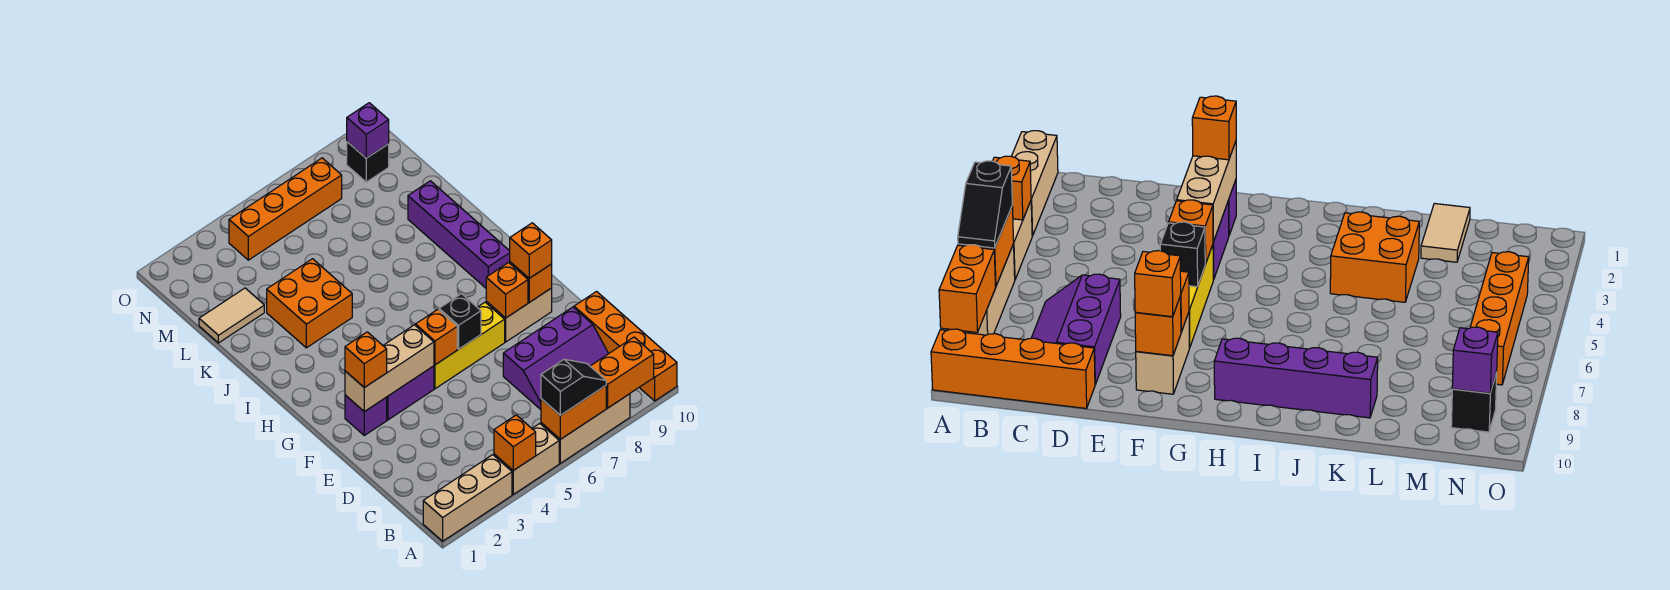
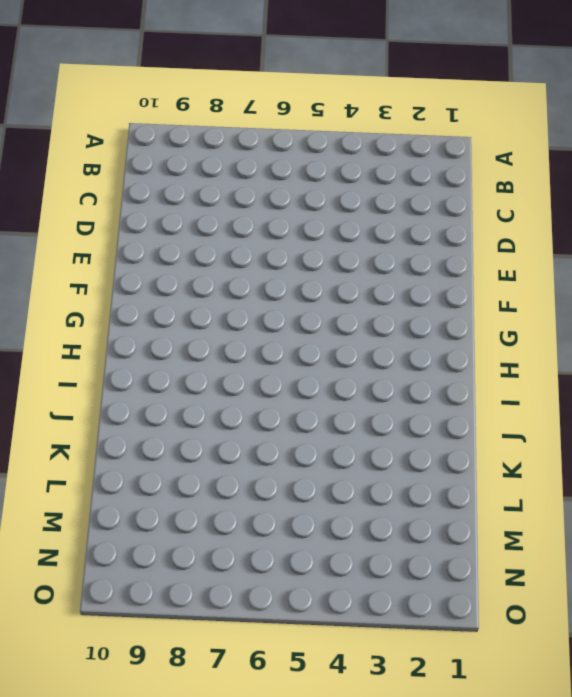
none -> tan brick A1:A3 level 1
none -> tan brick A4:A5 level 1
none -> tan brick A6:A8 level 1

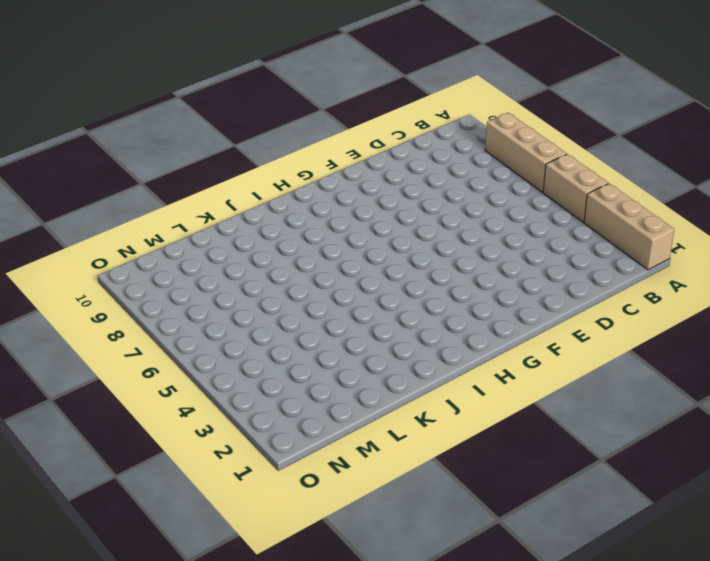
none -> orange brick A10:D10 level 1
none -> purple slope C7:D9 level 1 top D
none -> purple brick F2 level 1

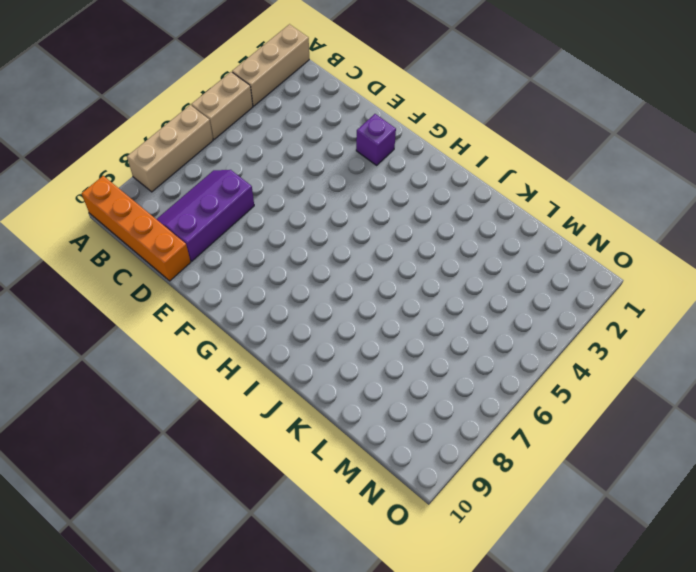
none -> purple brick F3:F4 level 1
none -> yellow brick F5:F7 level 1
none -> tan brick F8:F9 level 1

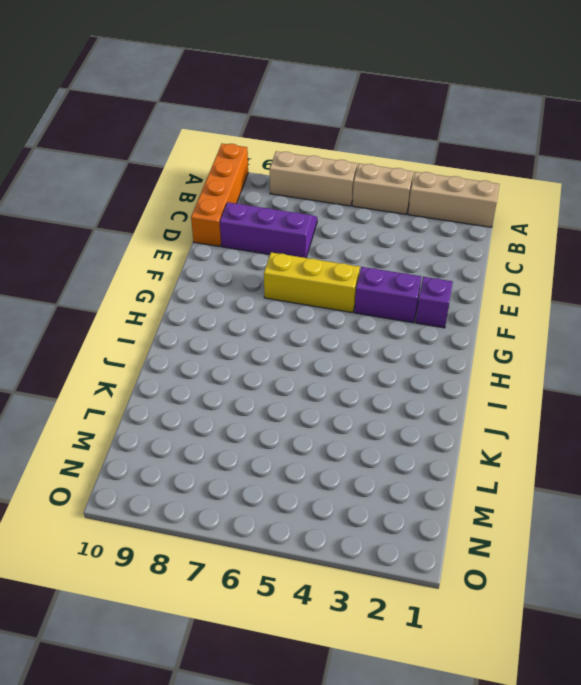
none -> tan brick F8:F9 level 1
none -> purple brick H9:K9 level 1
none -> orange brick J3:K4 level 1

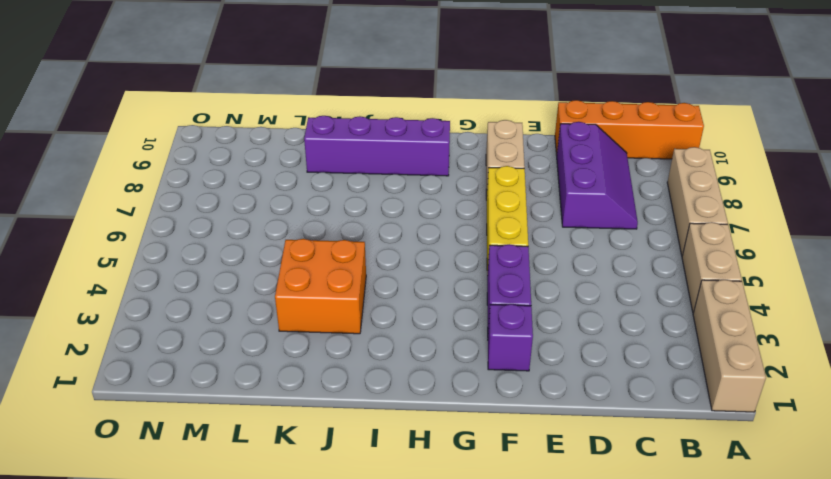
none -> tan tile L1:L2 level 1
none -> orange brick N4:N7 level 1
none -> black brick N9 level 1

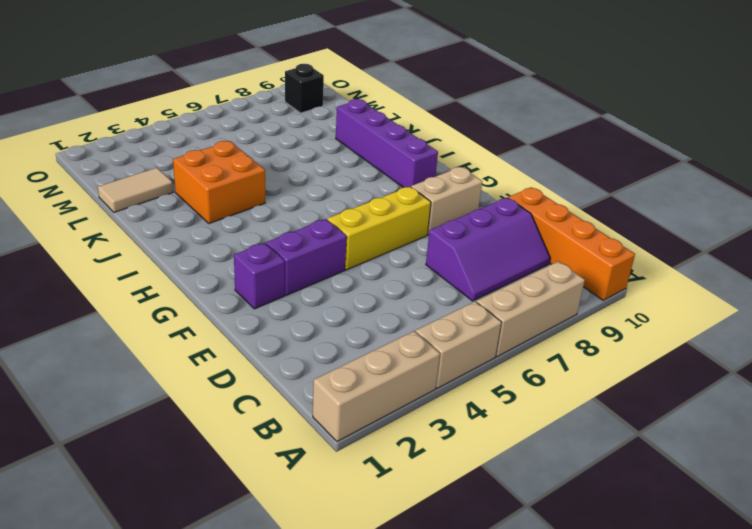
none -> orange brick N4:N7 level 1
none -> orange brick A4 level 2
none -> orange brick A6:A7 level 2

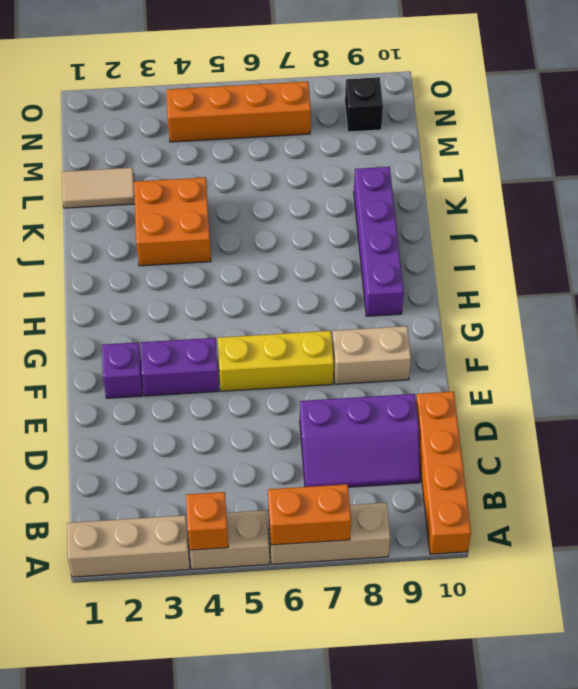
none -> orange brick A8:A9 level 2
none -> tan brick F2:F4 level 2
none -> orange brick F5 level 2

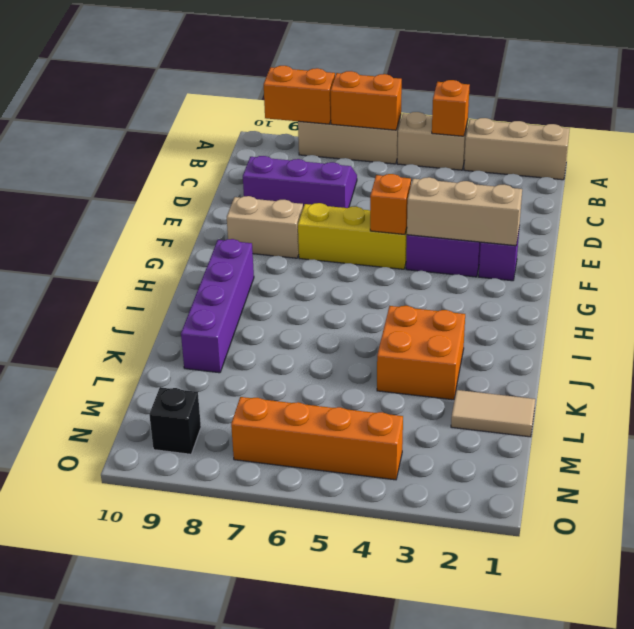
none -> orange brick A10:D10 level 1
none -> black brick F6 level 2
none -> orange brick F8 level 2

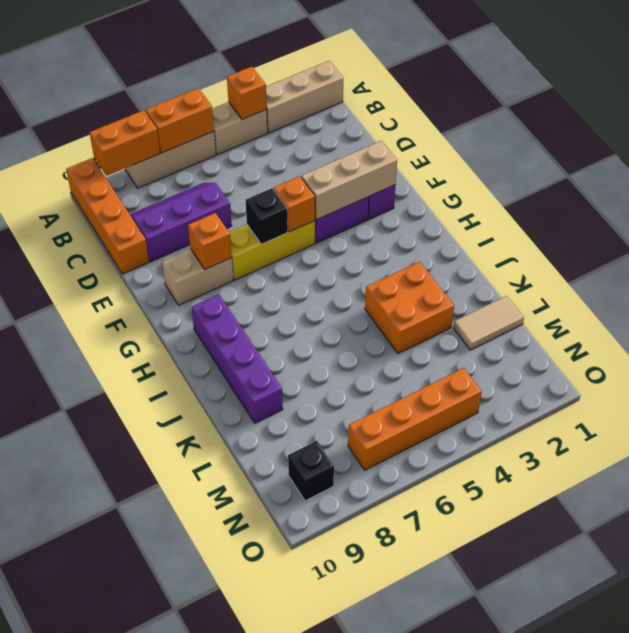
none -> orange brick F9 level 2
none -> purple brick N9 level 2
none -> black slope A6:A7 level 3 top 6

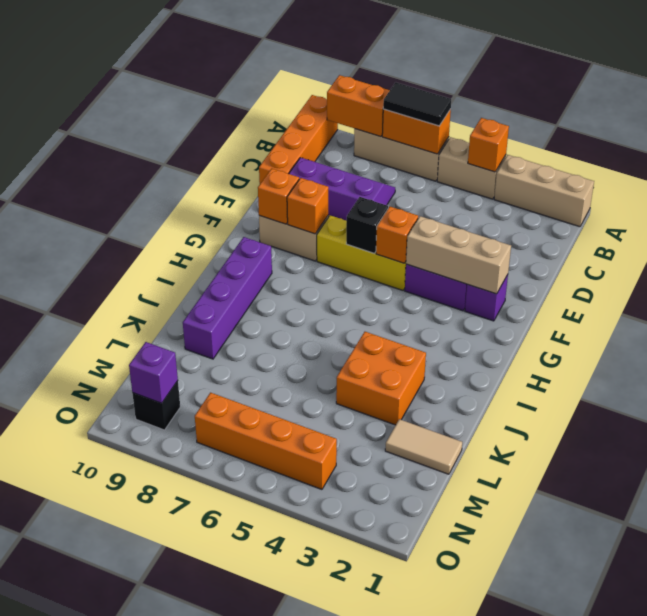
black tile A6:A7 level 3 -> black slope A6:A7 level 3 top 6
none -> orange brick F2 level 3
none -> orange brick F9 level 3

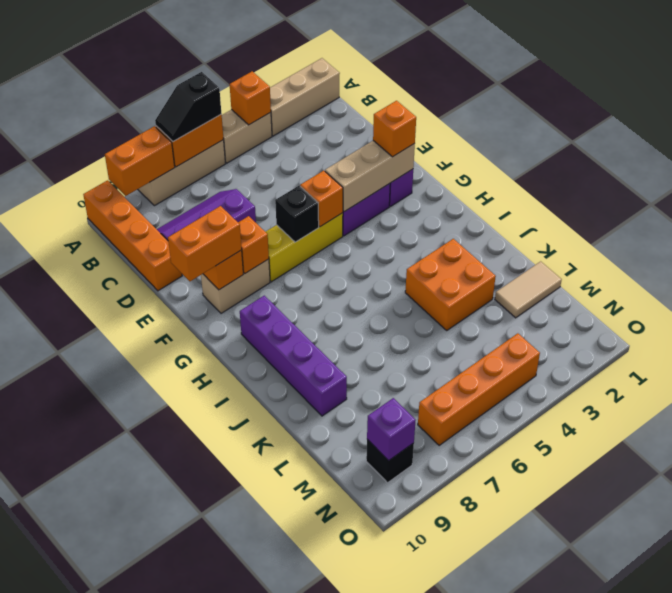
orange brick F9:F10 level 3 -> orange brick F9 level 3

